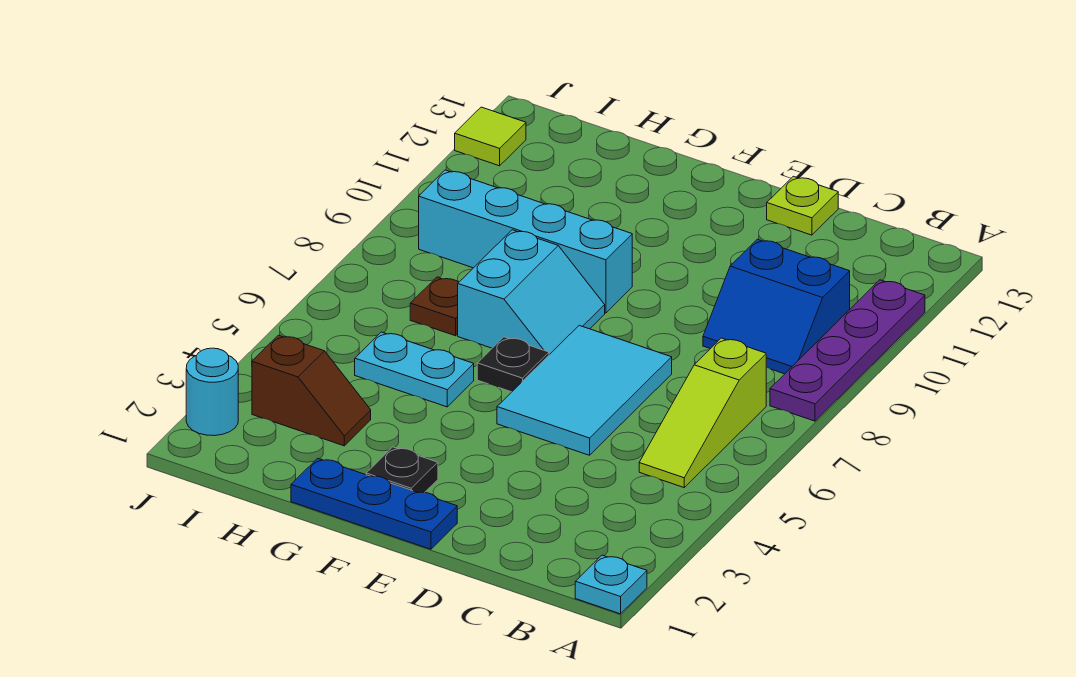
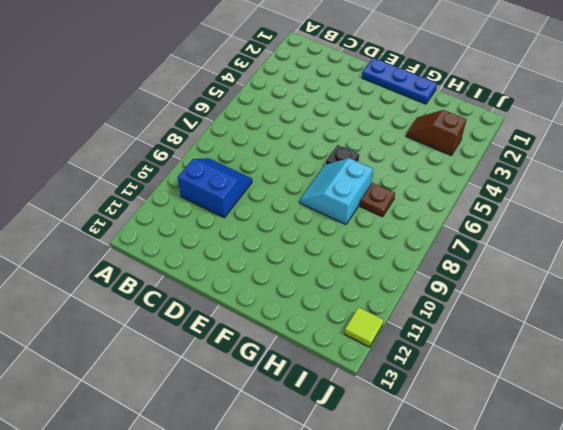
none -> cyan plate A1 level 1
none -> purple plate A8:A11 level 1
none -> lime slope B5:B7 level 1 top 7

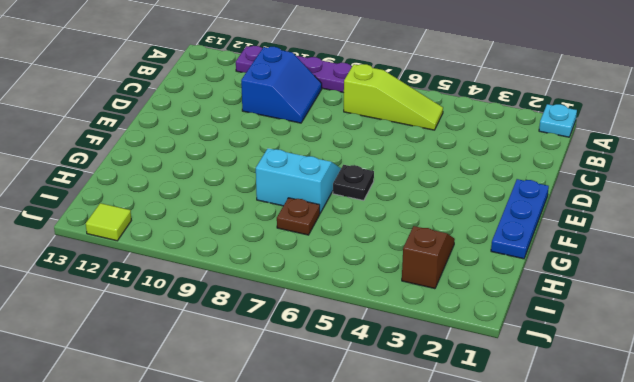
none -> cyan tile D5:E7 level 1
none -> lime plate D13 level 1
none -> black plate F2 level 1

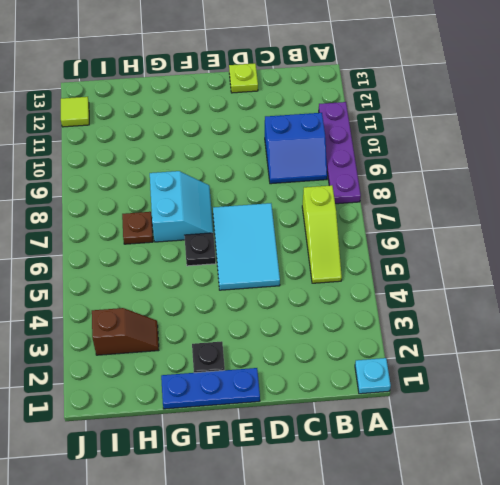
none -> cyan brick F9:I9 level 1
none -> cyan plate G5:H5 level 1
none -> cyan round brick J2 level 1

